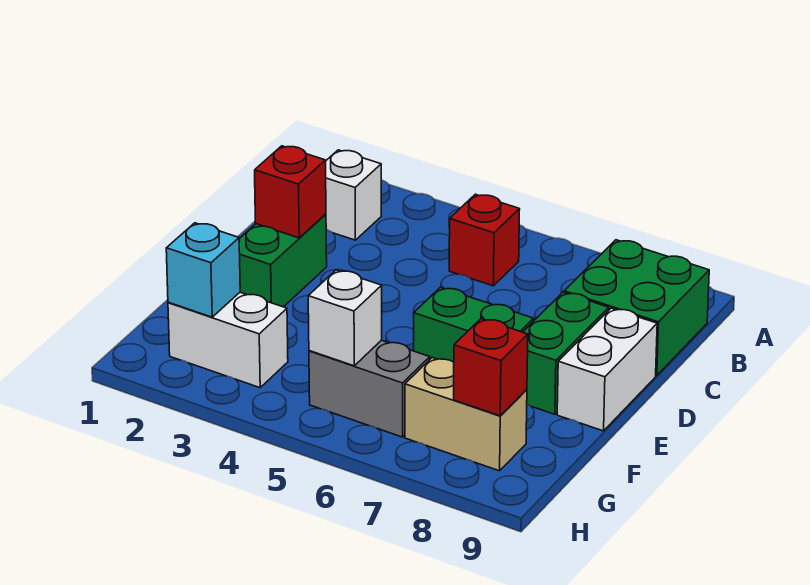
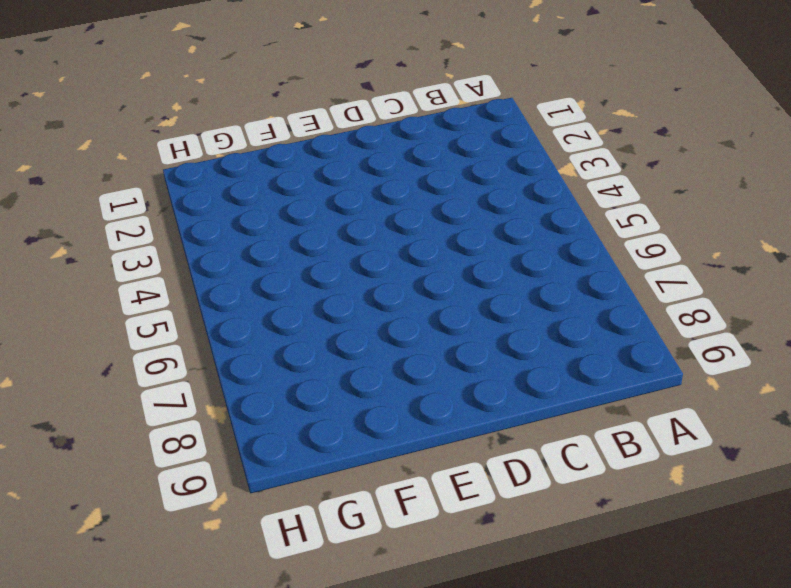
none -> white brick B2 level 1
none -> red brick B5 level 1
none -> green brick B8:C9 level 1

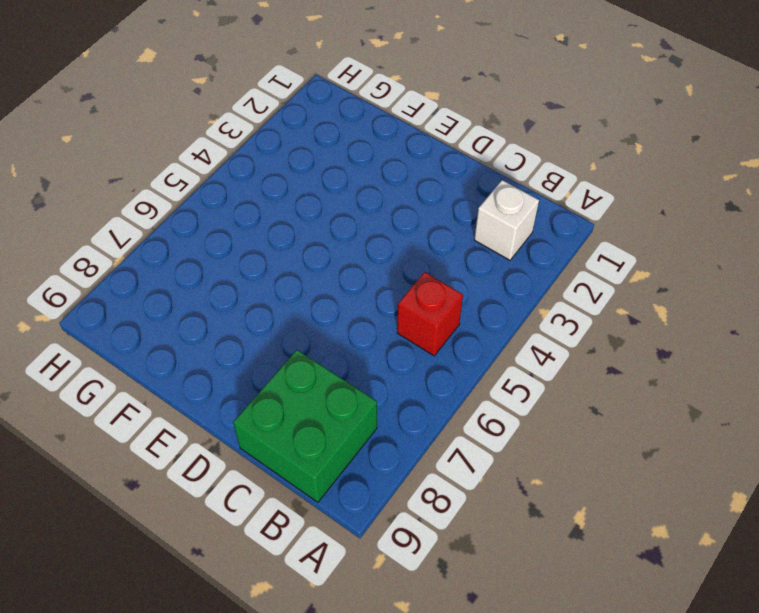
none -> green brick D2:E2 level 1
none -> green brick D8:E8 level 1
none -> white brick D9:E9 level 1

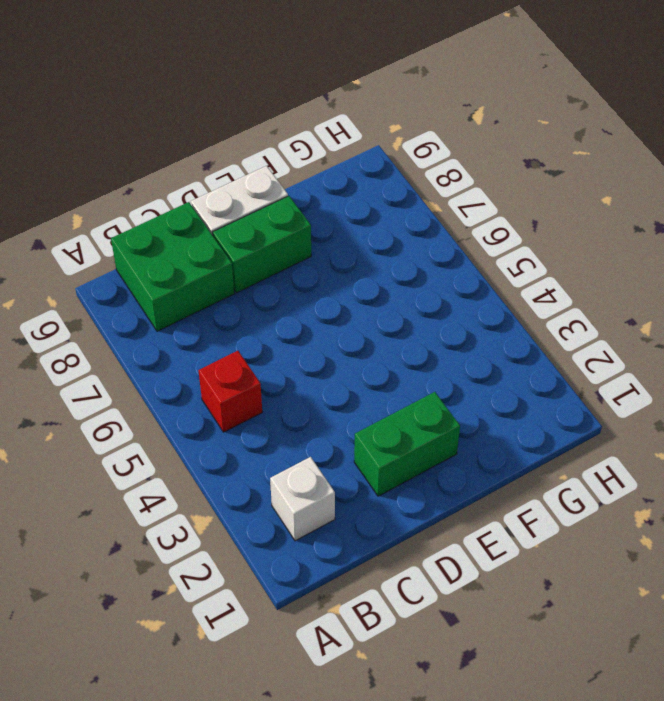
none -> green brick E6:E7 level 1
none -> white brick G2:G3 level 1
none -> grey brick G5:G6 level 1

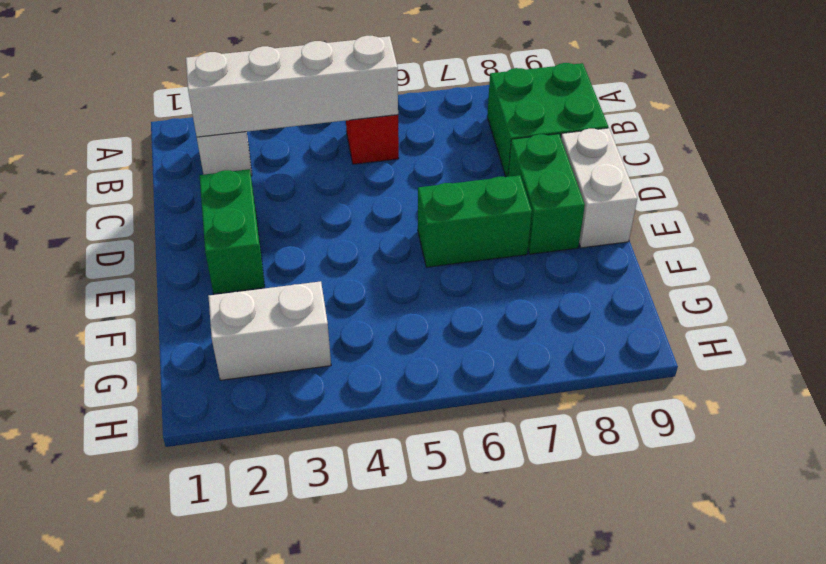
white brick B2:B5 level 2 -> none
none -> grey brick G5:G6 level 1
none -> tan brick G7:G8 level 1
none -> red brick D2 level 2

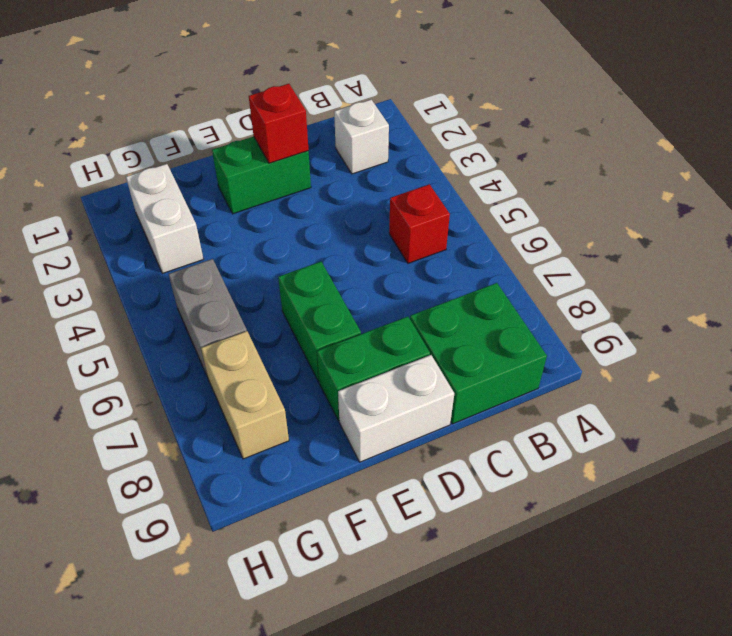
none -> cyan brick G2 level 2
none -> white brick G5 level 2
none -> red brick G8 level 2

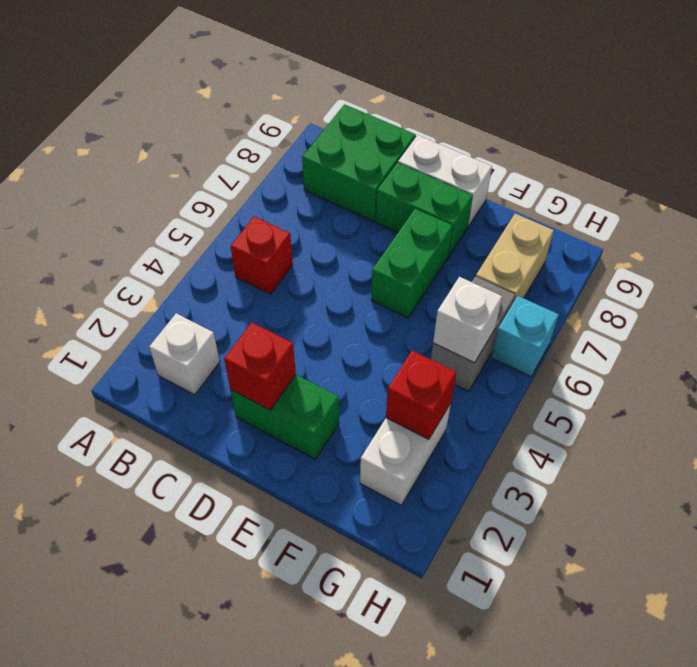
red brick G3 level 2 -> red brick G8 level 2
cyan brick H6 level 1 -> cyan brick G2 level 2

